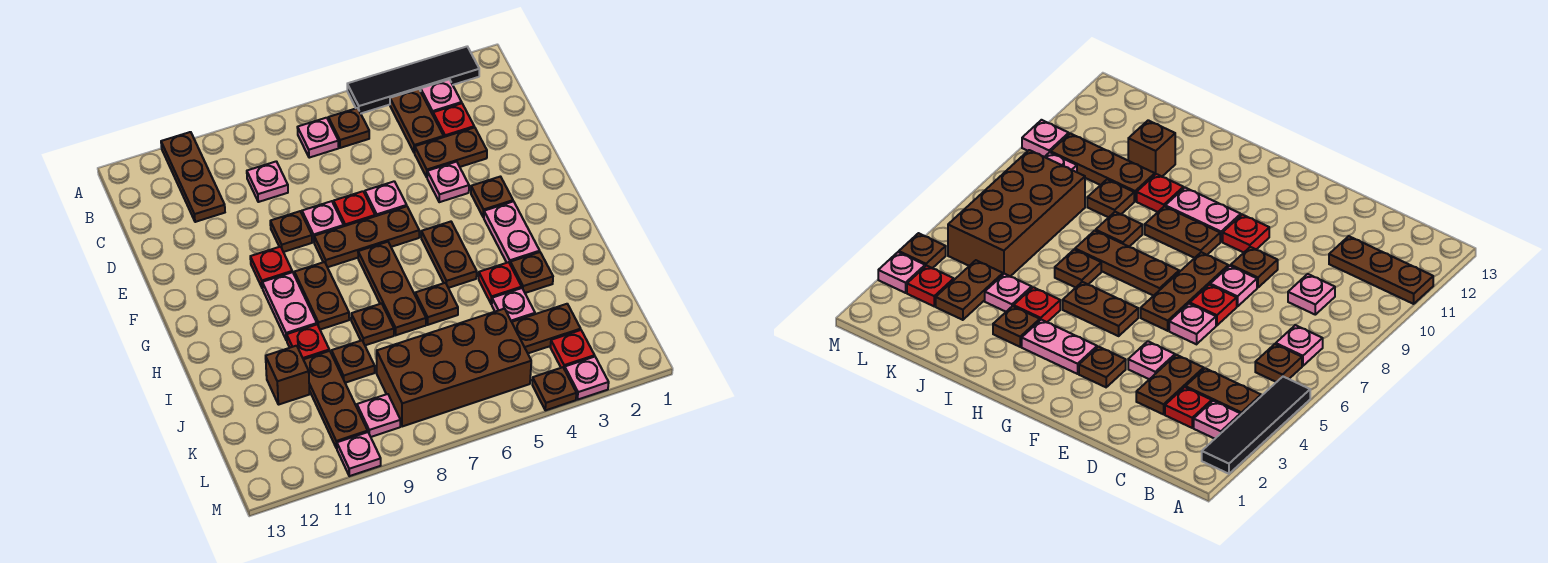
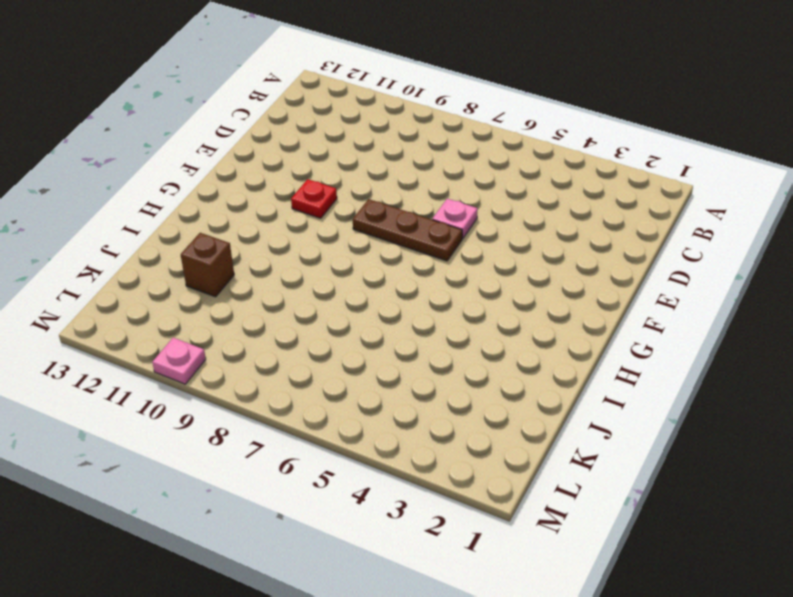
none -> black tile A2:A5 level 1
none -> brown plate A11:C11 level 1
none -> pink plate B3 level 1
none -> brown plate B4:C4 level 1

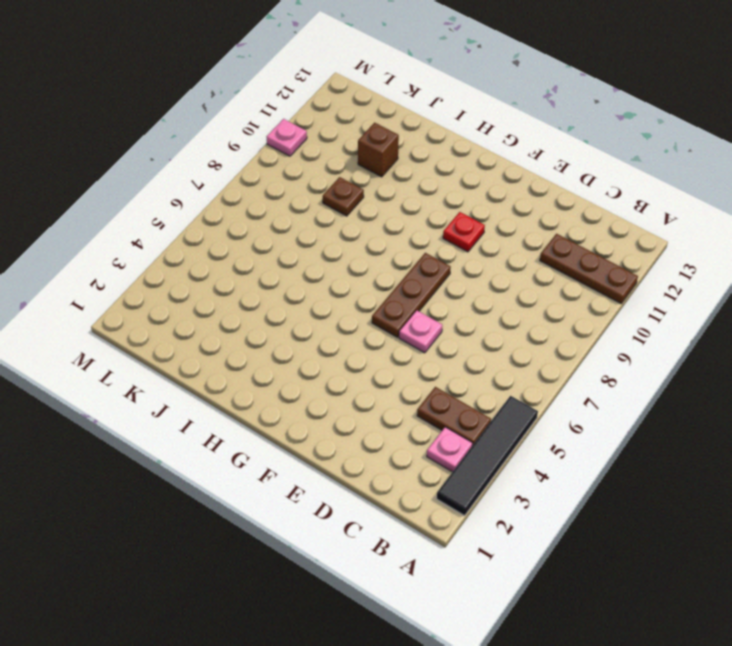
none -> brown plate B6 level 1
none -> pink plate B7 level 1
none -> red plate C3 level 1
none -> pink plate C9 level 1

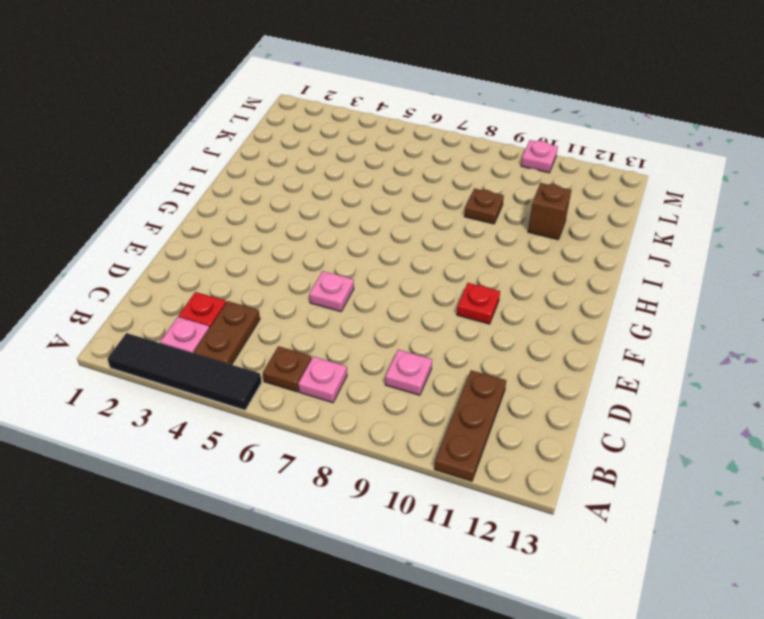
none -> brown plate D3:D4 level 1
none -> pink plate E4 level 1
none -> red plate E7 level 1
none -> pink plate E8 level 1

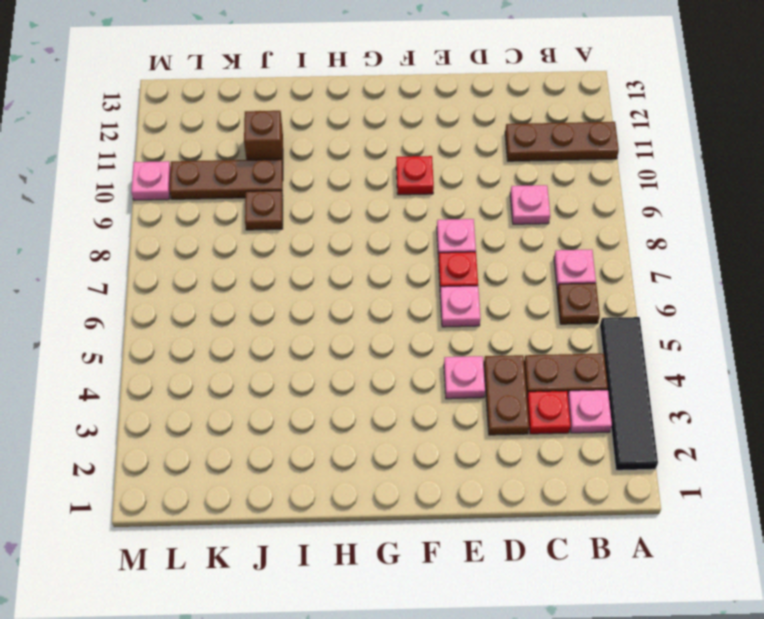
none -> brown plate E9 level 1
none -> brown plate F3 level 1
none -> brown plate F6:F8 level 1
none -> pink plate G3:H3 level 1

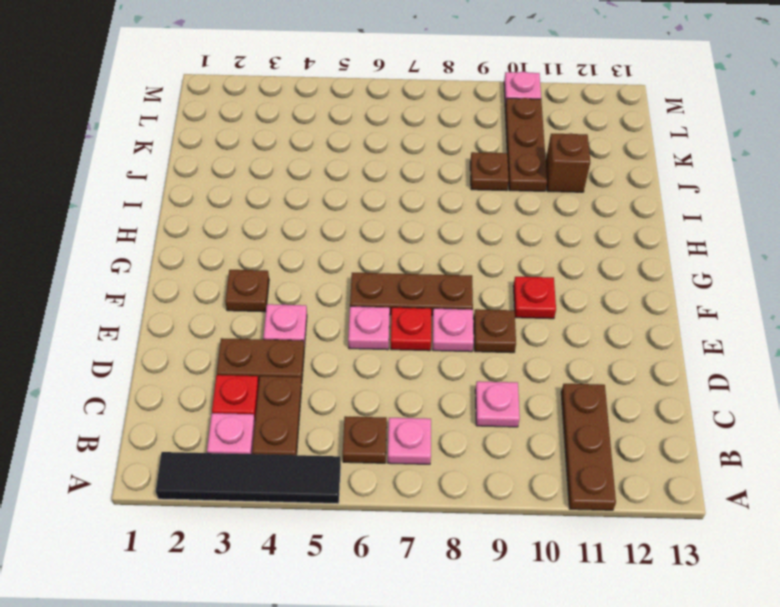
none -> pink plate G3:H3 level 1
none -> brown plate G5:H5 level 1
none -> brown plate G7:I7 level 1
none -> brown plate G9:H9 level 1

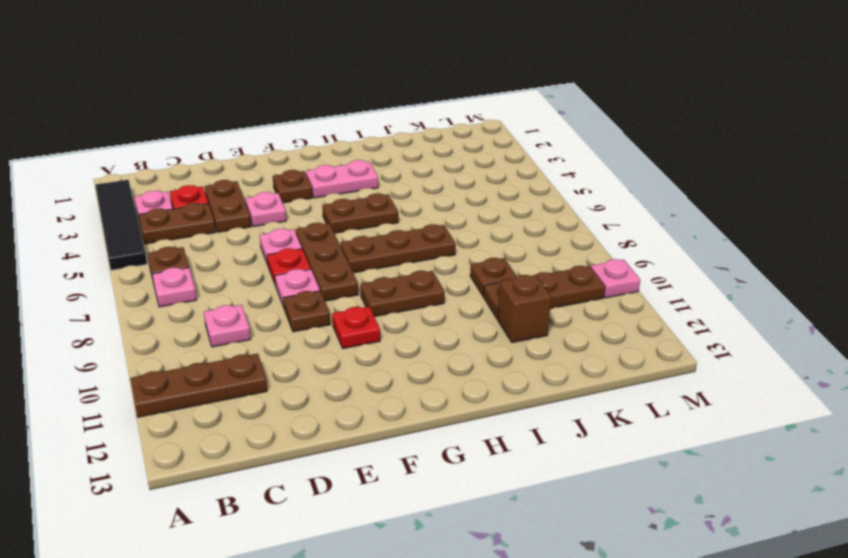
none -> pink plate G10:H10 level 1
none -> brown plate I3 level 1
none -> red plate I4 level 1
none -> brown plate I6 level 1

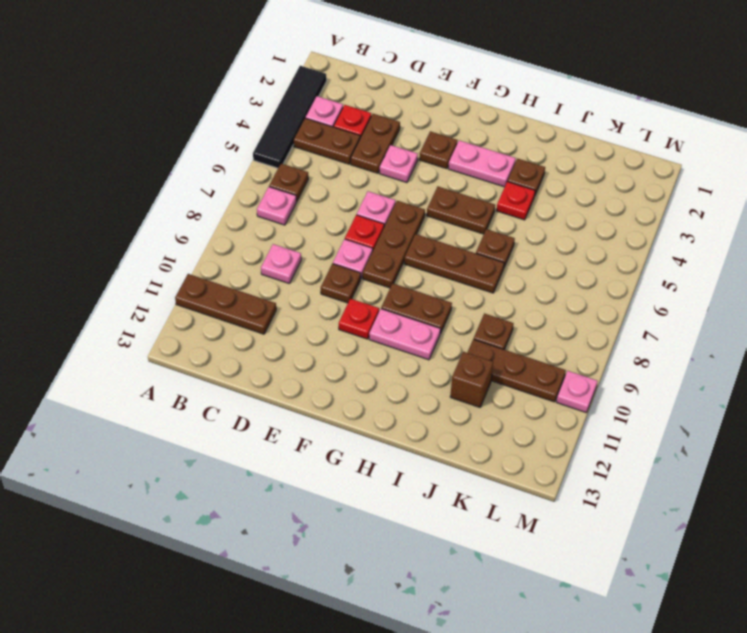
none -> brown plate I8 level 1
none -> red plate I10 level 1
none -> pink plate J4 level 1
none -> brown plate K3:K4 level 1

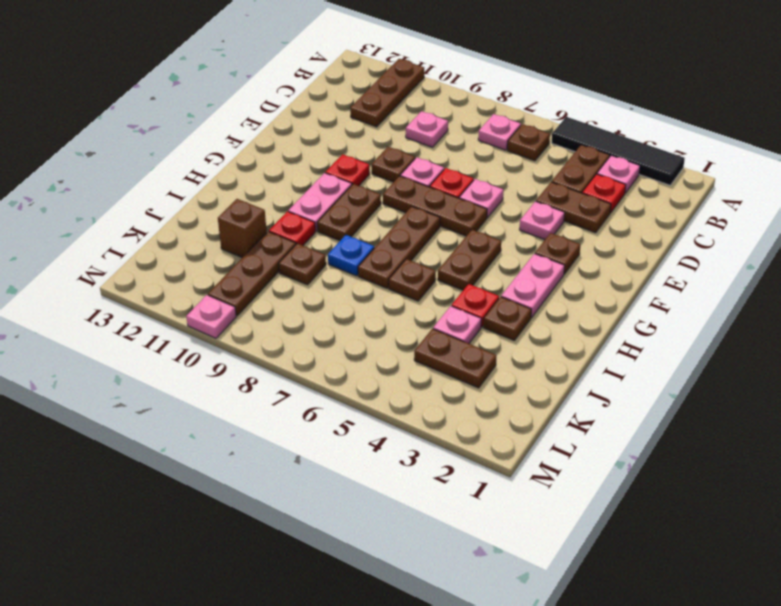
blue plate I8 level 1 -> brown plate I8 level 1
none -> brown brick K5:L8 level 1
none -> red plate L3 level 1
none -> pink plate L9 level 1
none -> pink plate M3 level 1

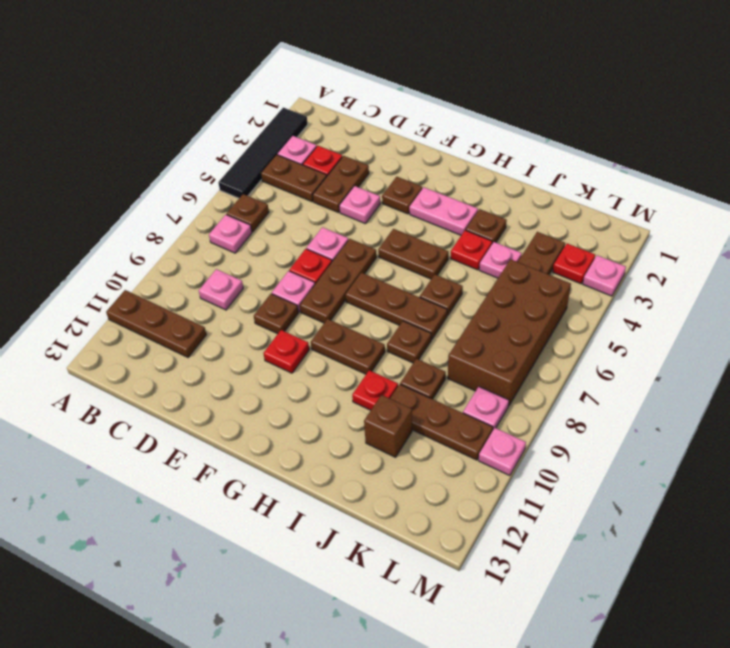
none -> pink plate G10:H10 level 1
none -> brown plate M4 level 1

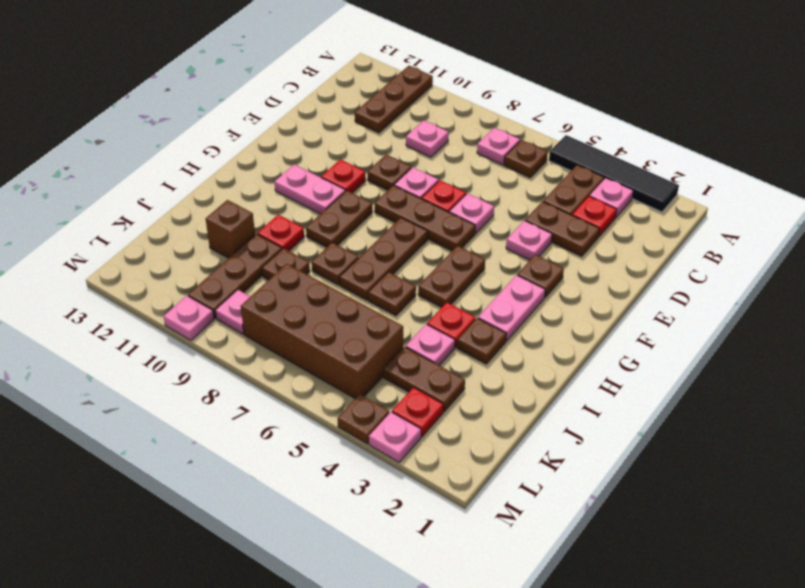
pink plate G10:G11 level 1 -> pink plate G10:H10 level 1

